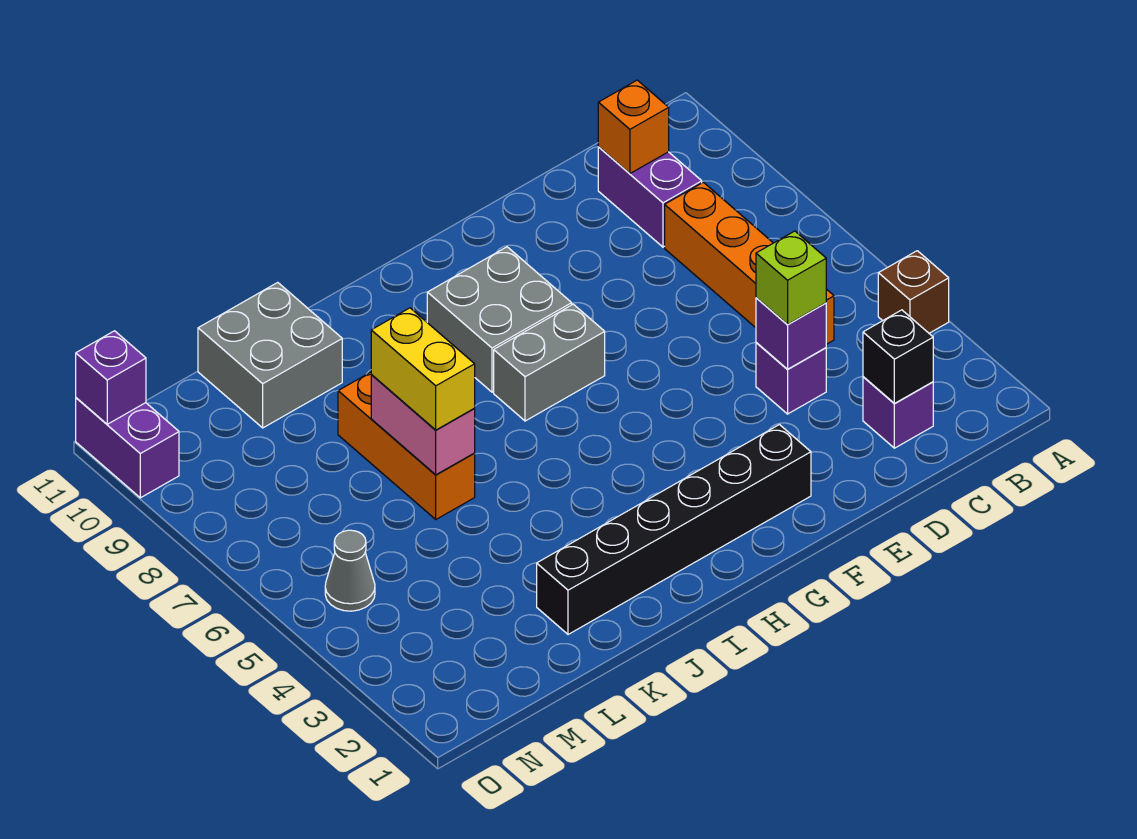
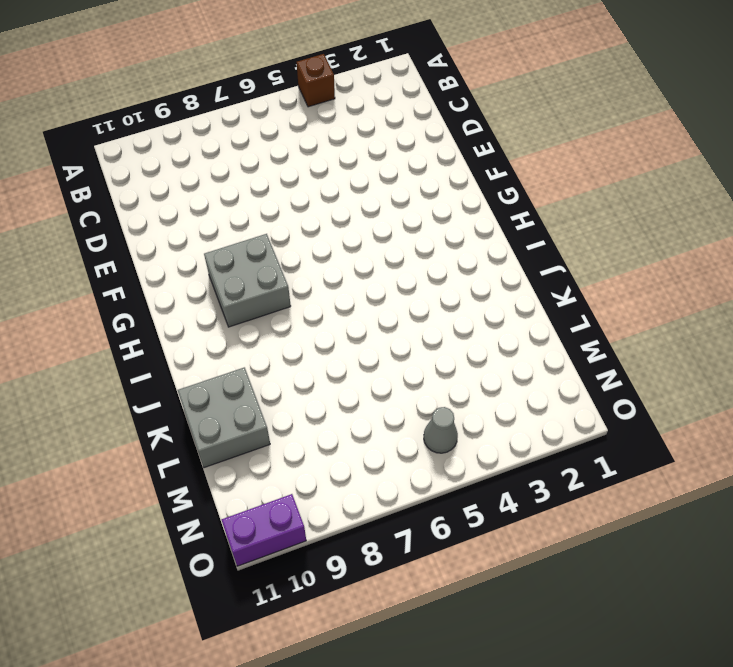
none -> purple brick C2 level 1
none -> orange brick C5:C8 level 1
none -> purple brick C9:C10 level 1

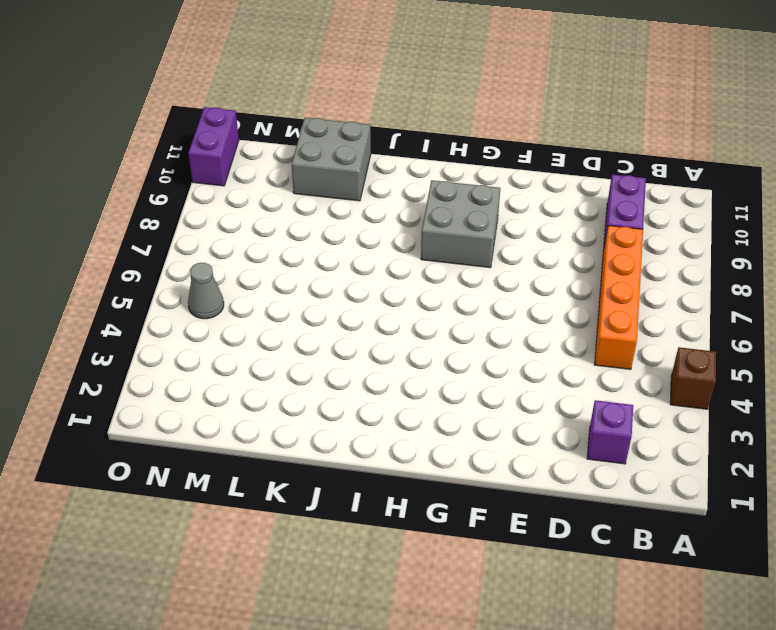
none -> purple brick D4 level 1
none -> black brick F2:K2 level 1
none -> grey brick G7:H7 level 1

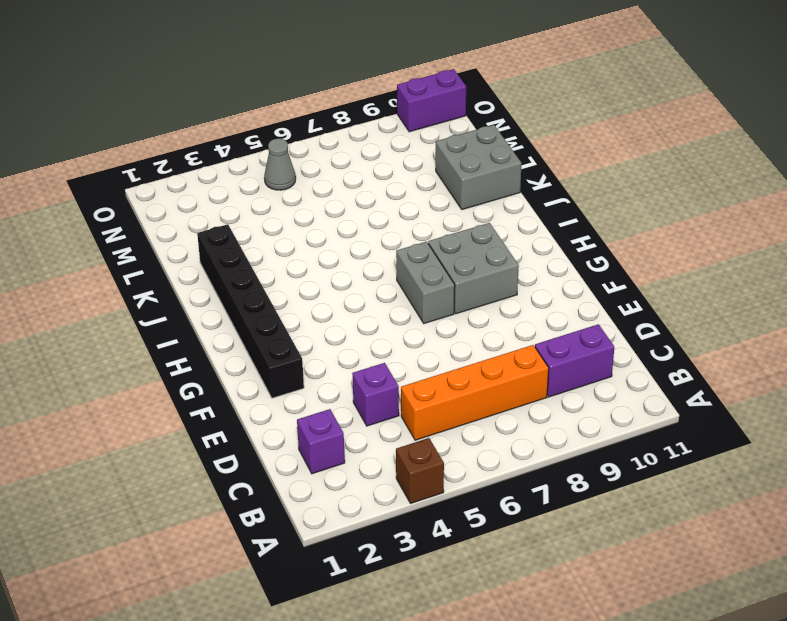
none -> orange brick K6:K8 level 1
none -> black brick C2 level 2
none -> orange brick C10 level 2

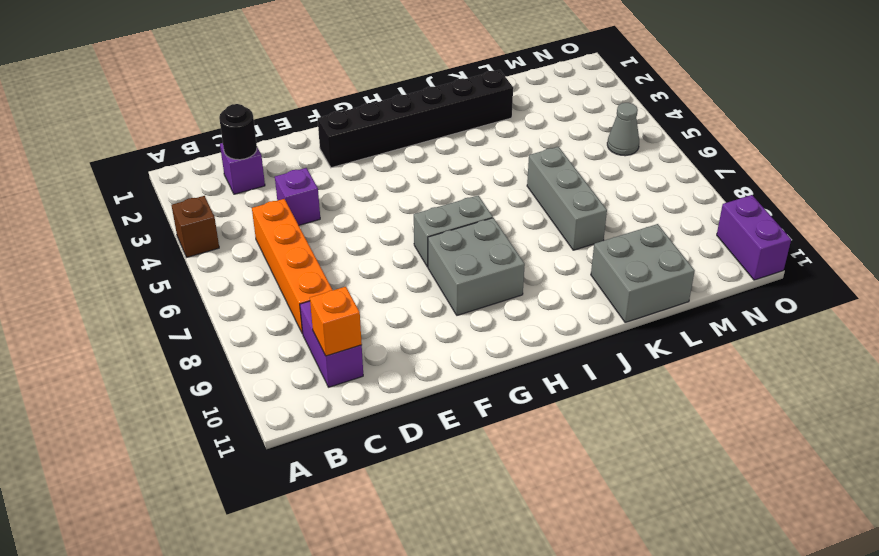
black round brick C2 level 2 -> black brick C2 level 2
grey brick K6:K8 level 1 -> orange brick K6:K8 level 1
none -> purple brick D4 level 2
none -> pink brick K6:K7 level 2
none -> purple brick O11 level 2

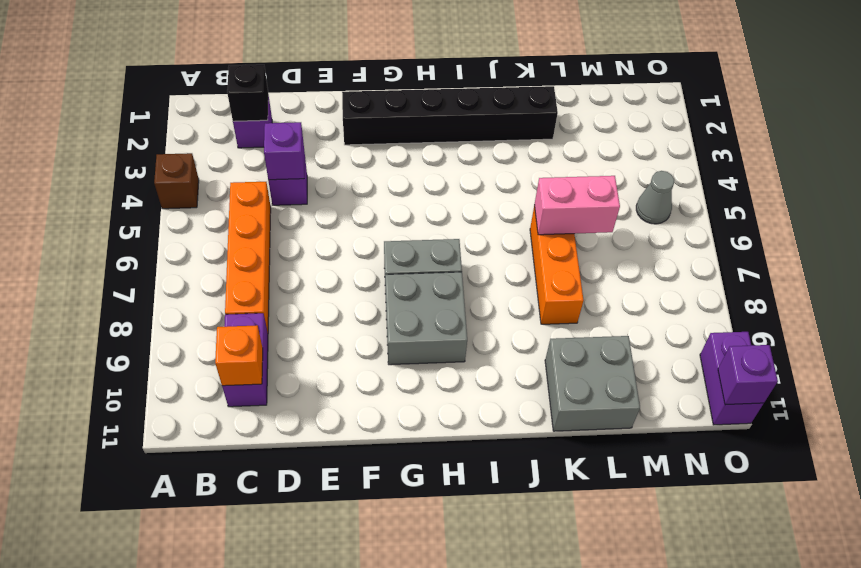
pink brick K6:L6 level 2 -> pink brick K6:K7 level 2
none -> lime brick D4 level 3
none -> yellow brick K6:K7 level 3

